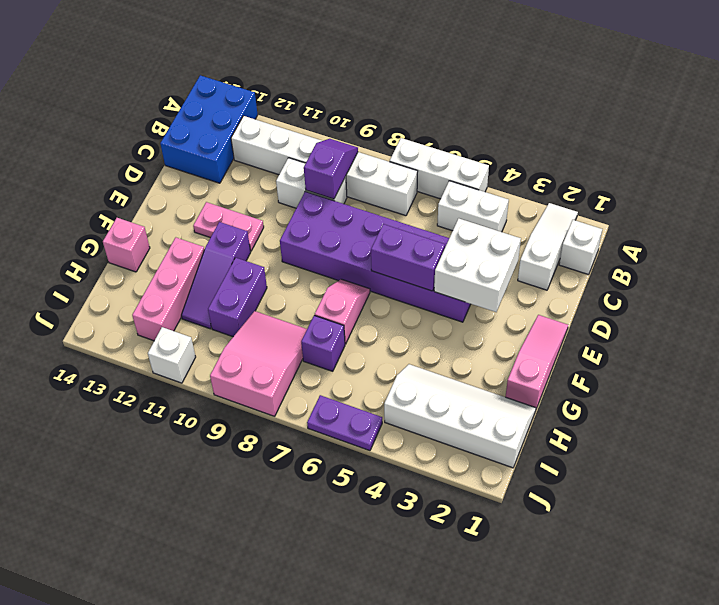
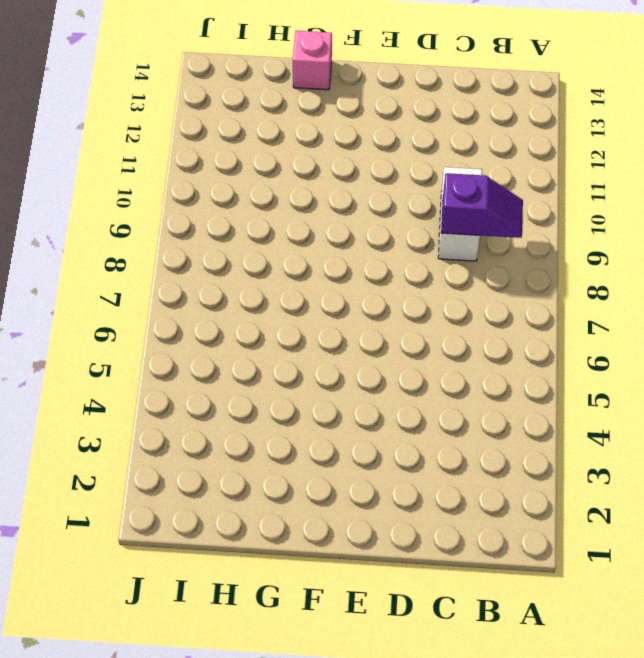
none -> white slope A2:C2 level 1 top C
none -> white brick A5:A7 level 1
none -> blue brick A13:C14 level 1

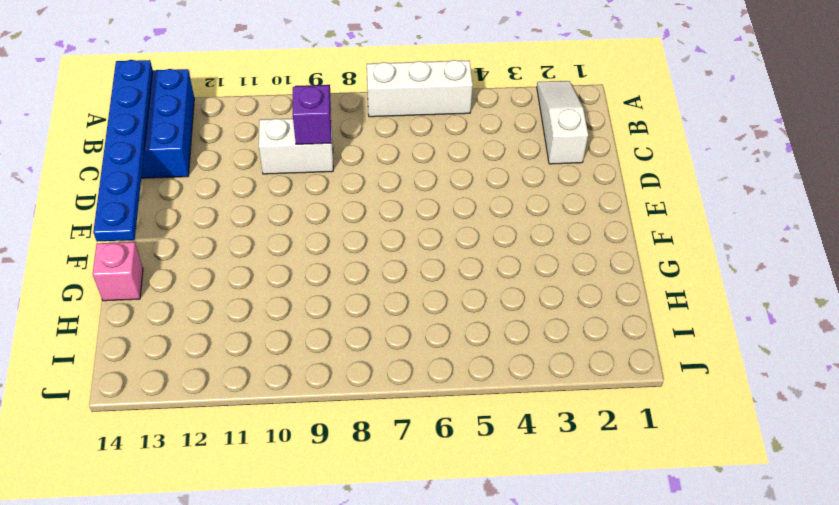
blue plate A14:F14 level 2 -> none
none -> white brick B1 level 1
none -> white brick B4:B5 level 1
none -> white brick B7:B12 level 1

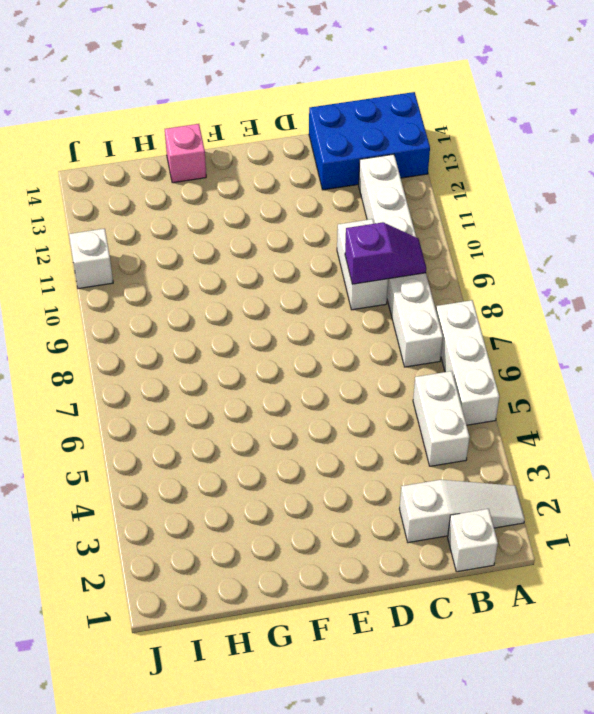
none -> purple brick D4:E9 level 1
none -> pink slope E1:G1 level 1 top G
none -> pink plate E11:E12 level 1

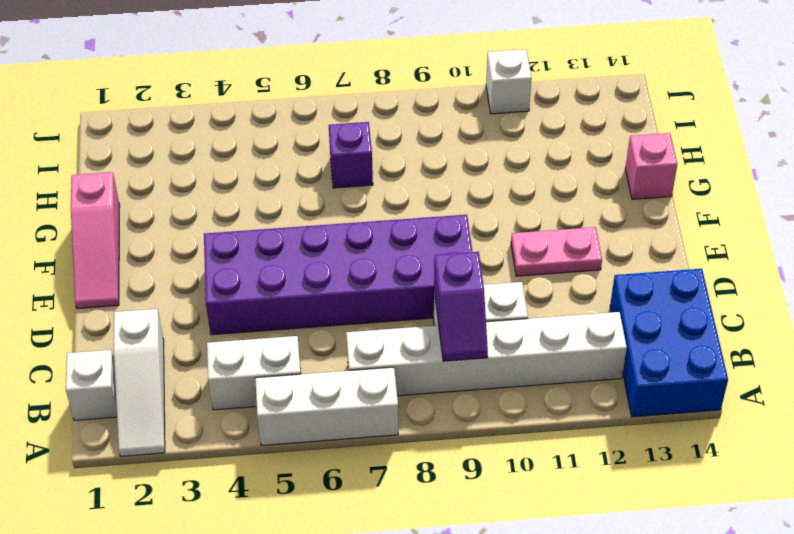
none -> pink slope F7:G7 level 1 top G
none -> purple slope F11:H11 level 1 top F
none -> purple brick G10:H10 level 1

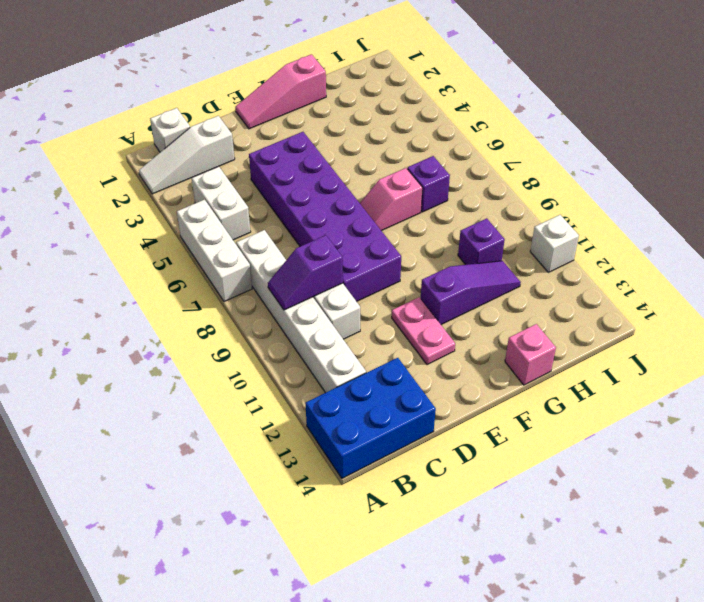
purple brick H10 level 1 -> purple brick G10:H10 level 1
none -> pink brick G12:I12 level 1
none -> white slope H1:I4 level 1 top I
none -> pink slope H8:J9 level 1 top J

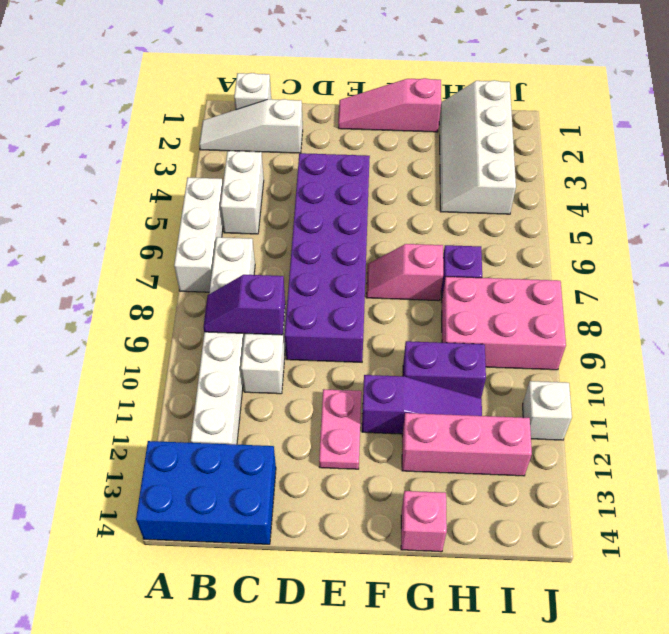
pink brick H8:J9 level 1 -> pink slope H8:J9 level 1 top J
none -> purple plate J5:J6 level 1
none -> white brick D3:E4 level 2
none -> purple brick E5:E6 level 2

